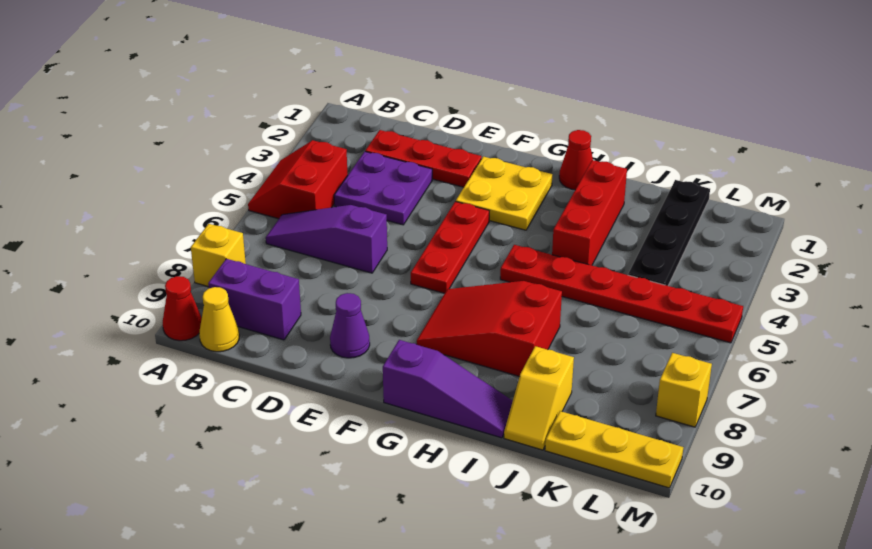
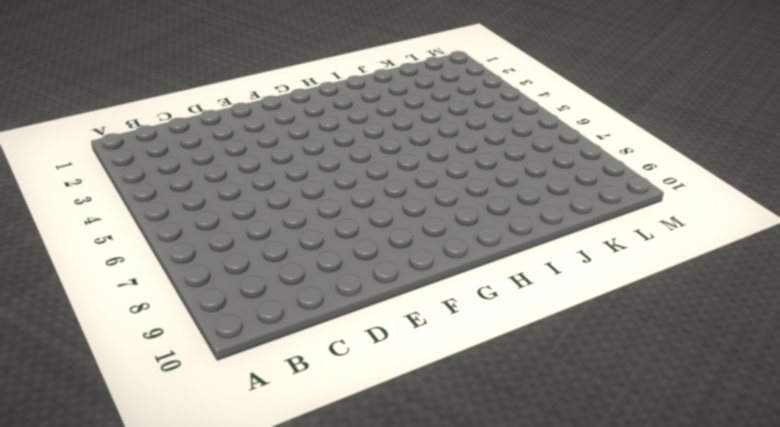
none -> red slope A4:B5 level 1 top B
none -> yellow brick A8 level 1
none -> red cone A10 level 1

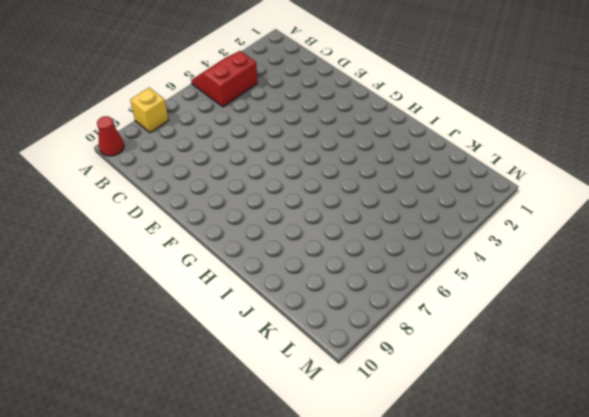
none -> purple slope B6:D6 level 1 top D
none -> purple brick B9:C9 level 1
none -> yellow cone B10 level 1

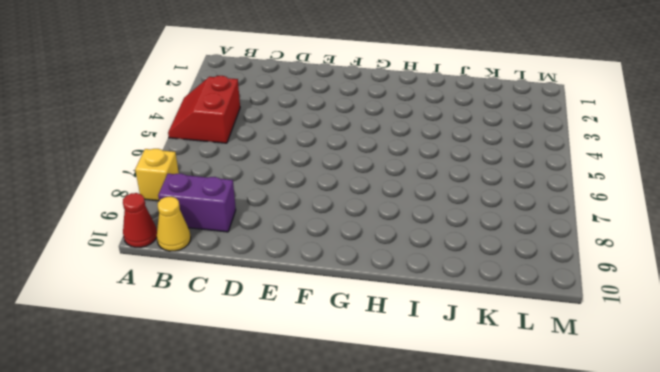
none -> purple slope B6:D6 level 1 top D
none -> red plate C2:E2 level 1
none -> purple plate C3:D4 level 1

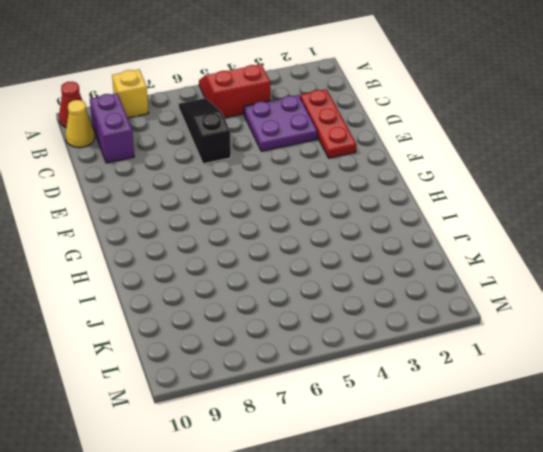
black slope B6:D6 level 1 top D -> purple slope B6:D6 level 1 top D
none -> purple cone E9 level 1
none -> yellow plate F2:G3 level 1
none -> red plate F4:F6 level 1

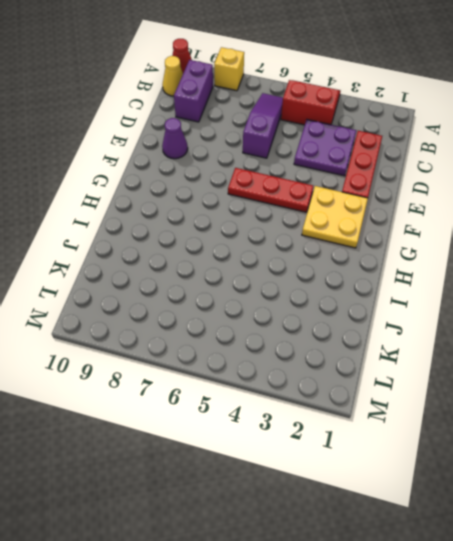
none -> red slope G7:I8 level 1 top I
none -> purple slope G10:I10 level 1 top G
none -> red cone H1 level 1

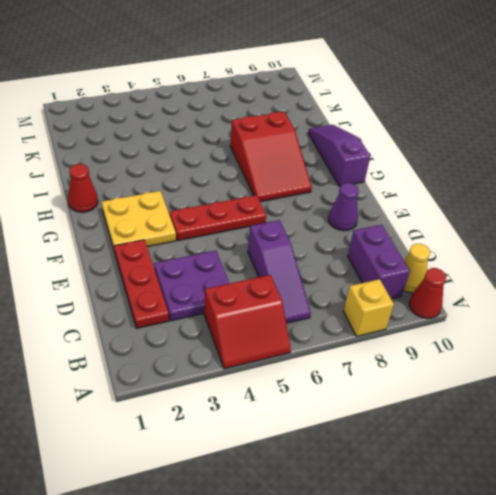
none -> red plate H5:M5 level 1
none -> red brick I2:I4 level 1
none -> yellow slope J9:J10 level 1 top 9

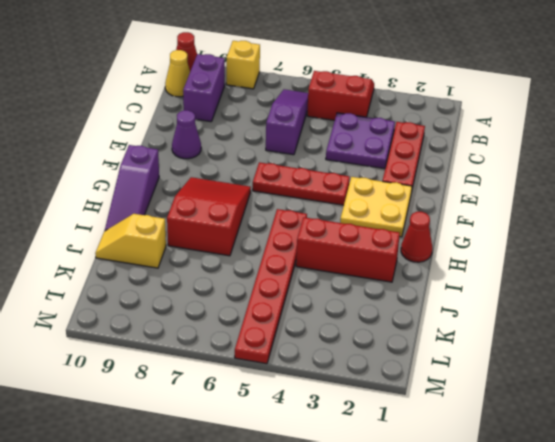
none -> black plate K1:K4 level 1
none -> yellow plate K10:M10 level 1
none -> yellow brick M8 level 1

